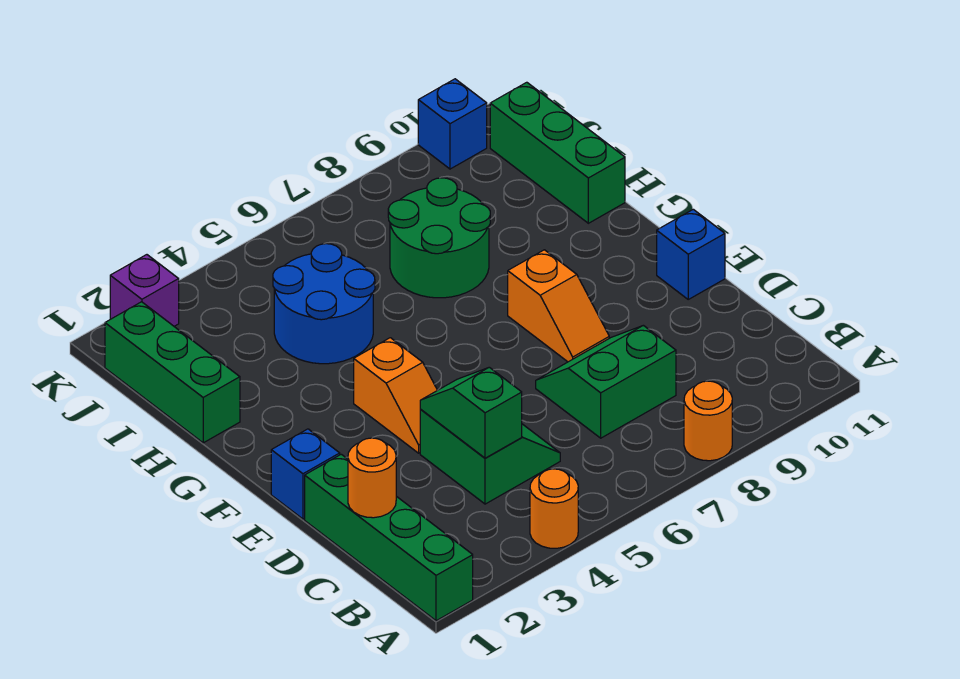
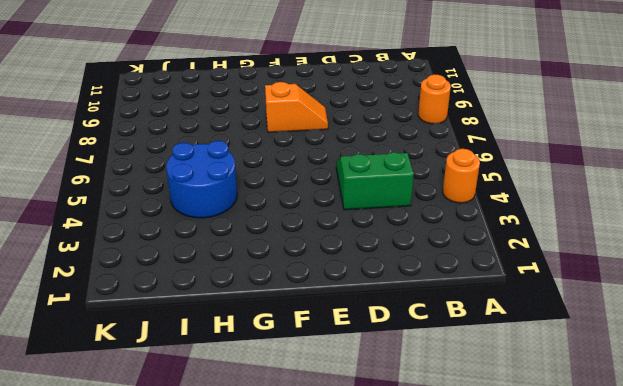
none -> green brick A1:D1 level 1
none -> green slope C7:D8 level 1 top C
none -> blue brick E1 level 1

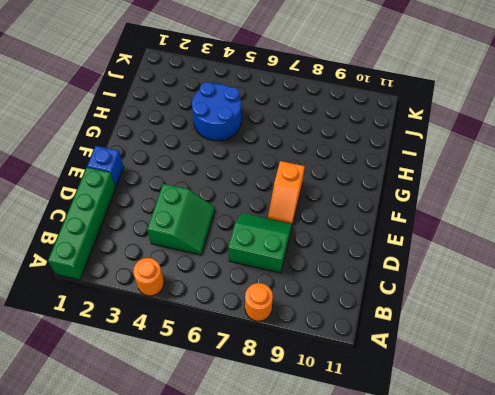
none -> orange slope E4:F4 level 1 top F
none -> blue brick E11 level 1
none -> green brick H1:J1 level 1

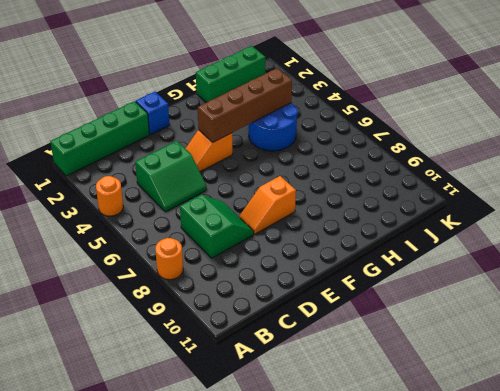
brown brick F4:I4 level 2 -> none
none -> blue brick E11 level 1
none -> green round brick H7:I8 level 1
none -> green brick H11:J11 level 1

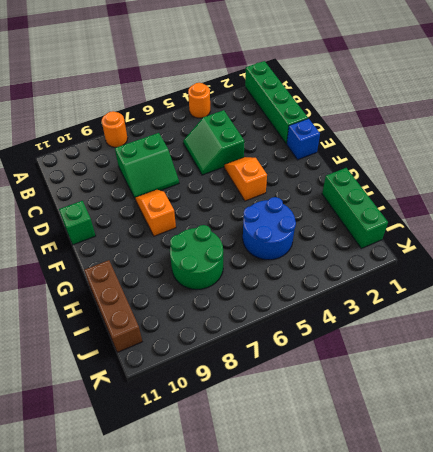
green brick E11 level 1 -> blue brick E11 level 1
brown brick H11:J11 level 1 -> green brick H11:J11 level 1
none -> purple brick K2 level 1
none -> blue brick K10 level 1
none -> orange round brick C1 level 2

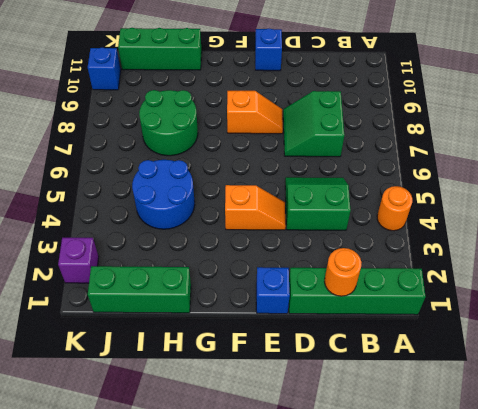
none -> orange round brick A8 level 1
none -> green slope C4:D4 level 2 top C

